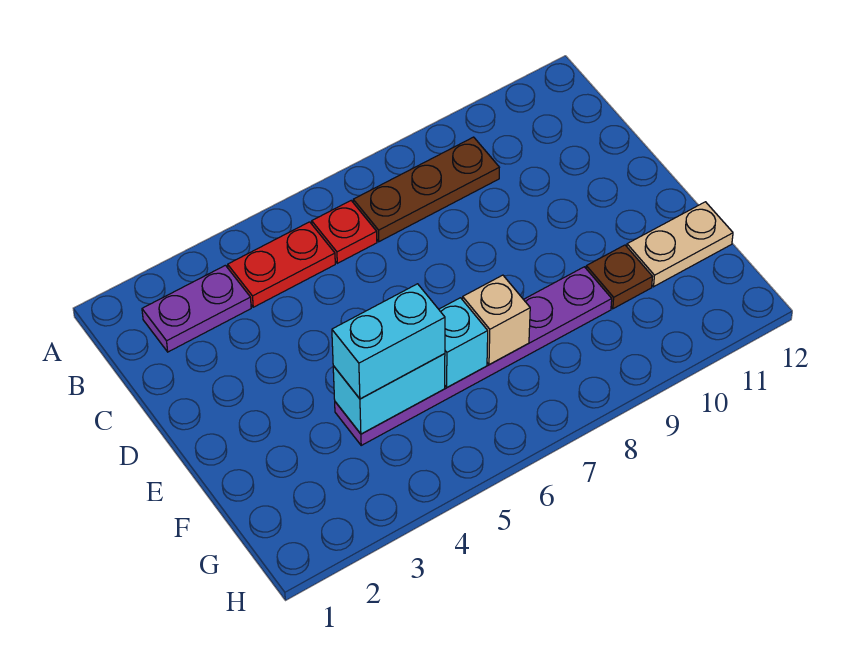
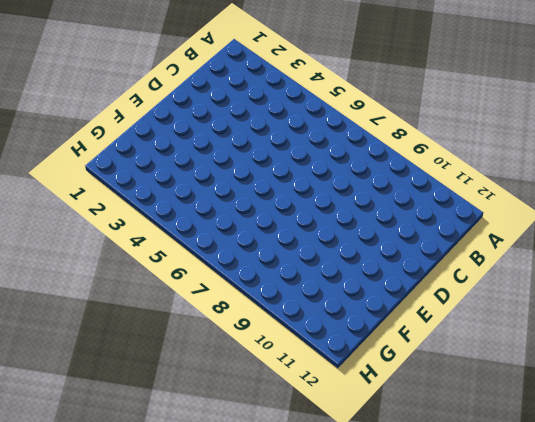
none -> purple plate B2:B3 level 1
none -> red plate B4:B5 level 1

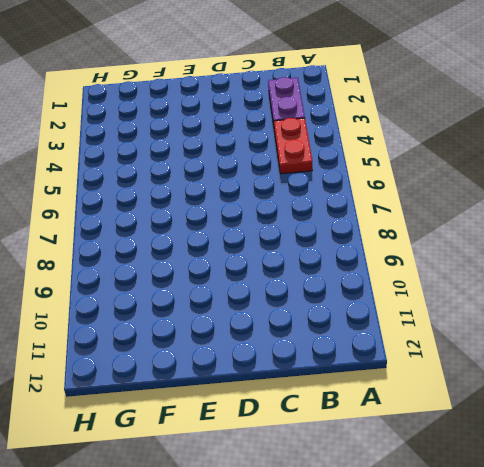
none -> red plate B6 level 1
none -> brown plate B7:B9 level 1

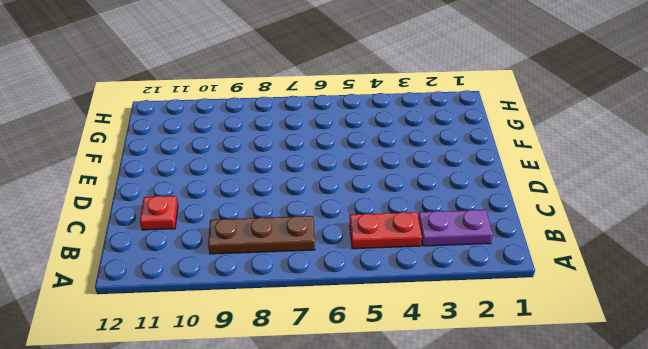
red plate C11 level 1 -> red plate B6 level 1
none -> purple plate F4:F9 level 1
none -> brown plate F10 level 1

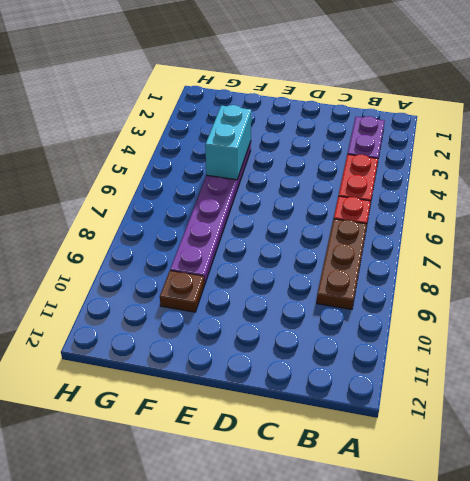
none -> tan plate F11:F12 level 1
none -> cyan brick F6 level 2

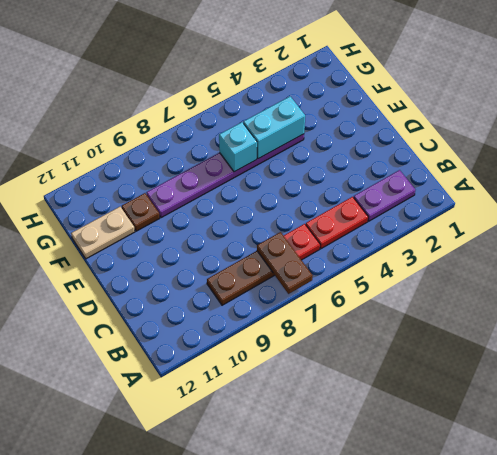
brown plate A7:B7 level 2 -> none
none -> tan brick F7 level 2
none -> cyan brick F4:F5 level 3

